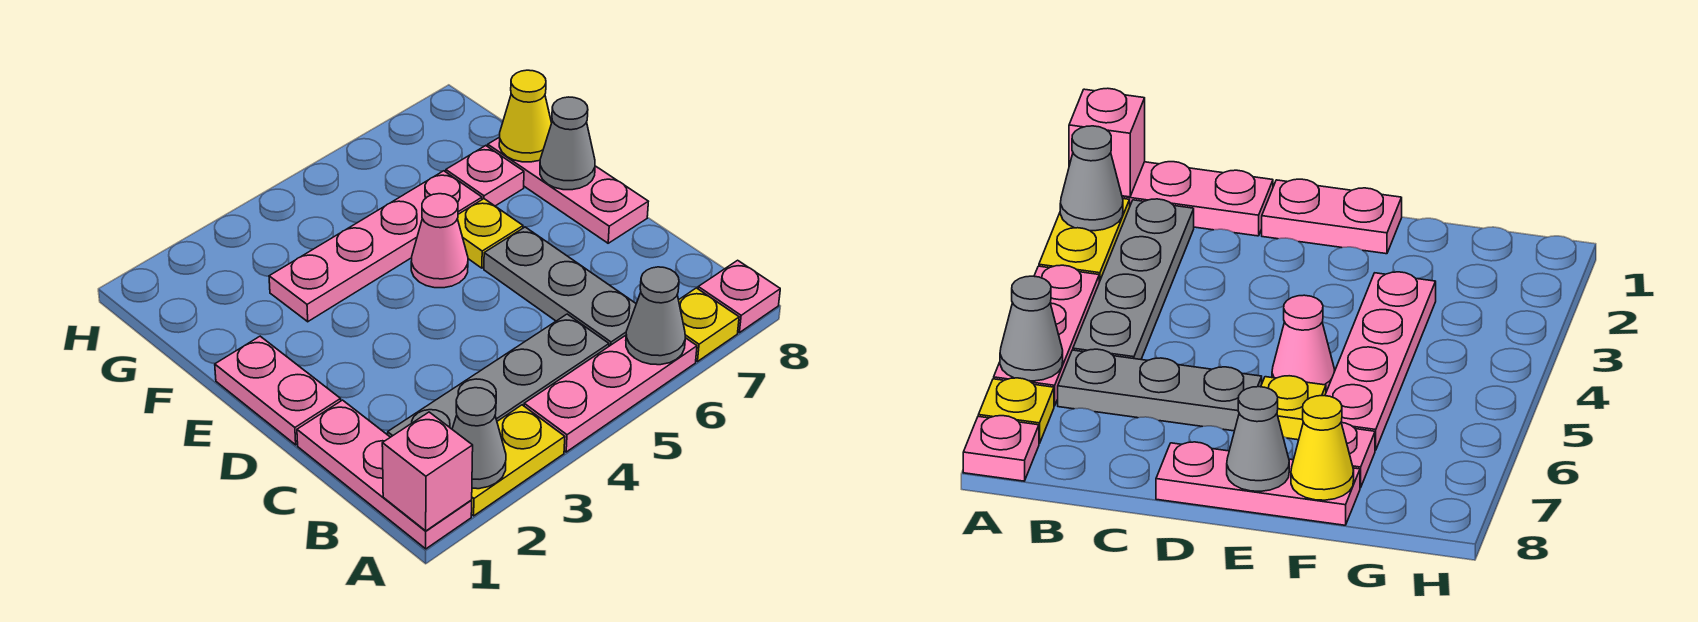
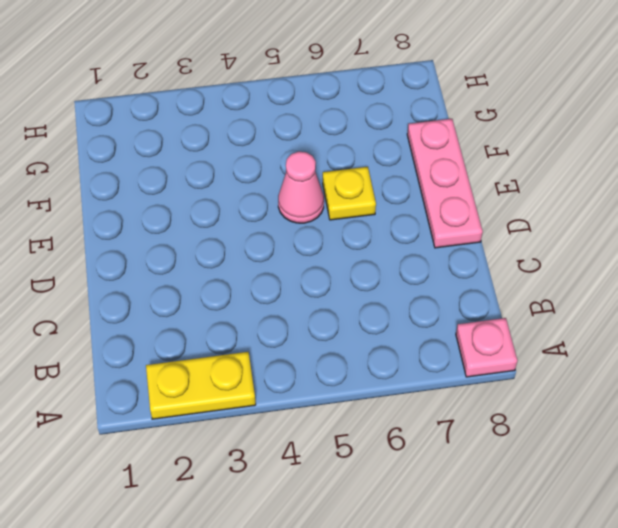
none -> pink plate A1:C1 level 1
none -> pink plate A4:A6 level 1
none -> yellow plate A7 level 1

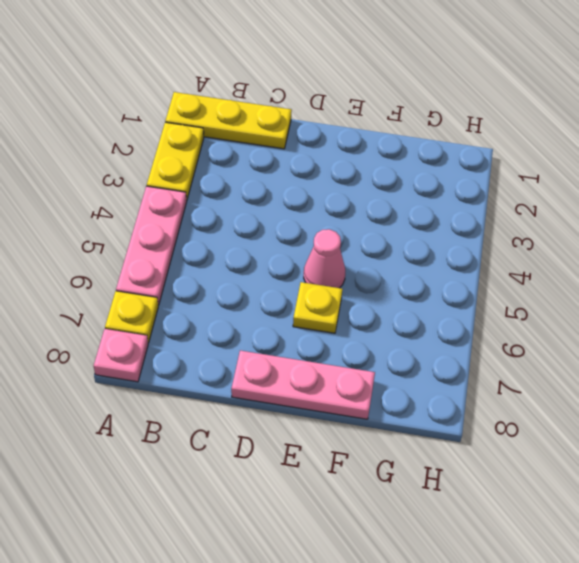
yellow plate A1:C1 level 1 -> pink plate A1:C1 level 1
none -> grey plate B2:B5 level 1
none -> grey plate B6:D6 level 1
none -> pink plate D1:E1 level 1

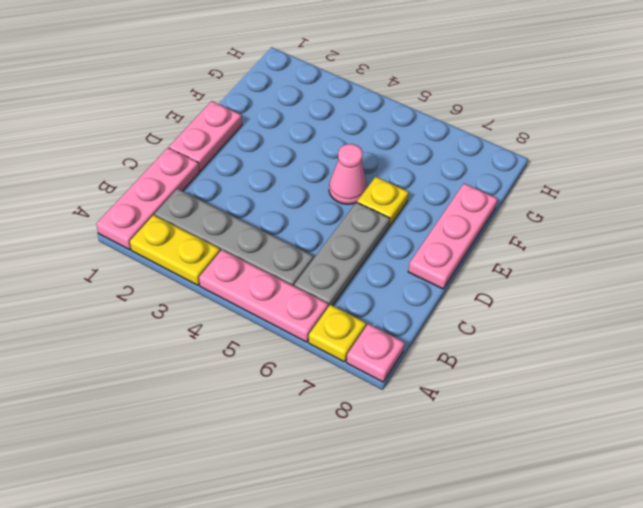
none -> pink plate F3:F6 level 1
none -> pink plate F7 level 1
none -> pink brick A1 level 2

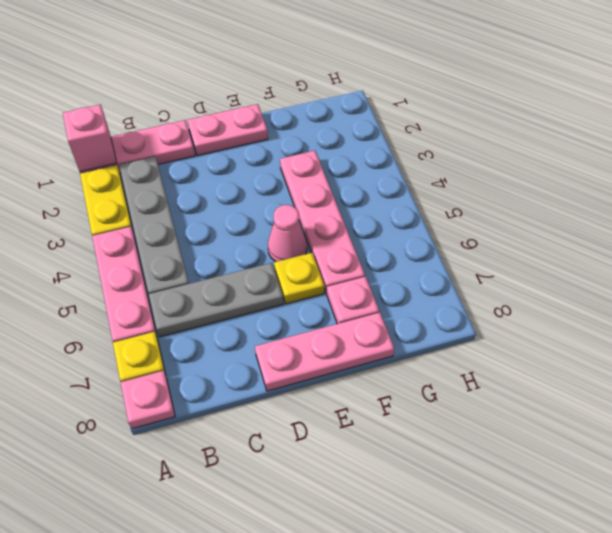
none -> grey cone A2 level 2
none -> grey cone A6 level 2
none -> grey cone E8 level 2

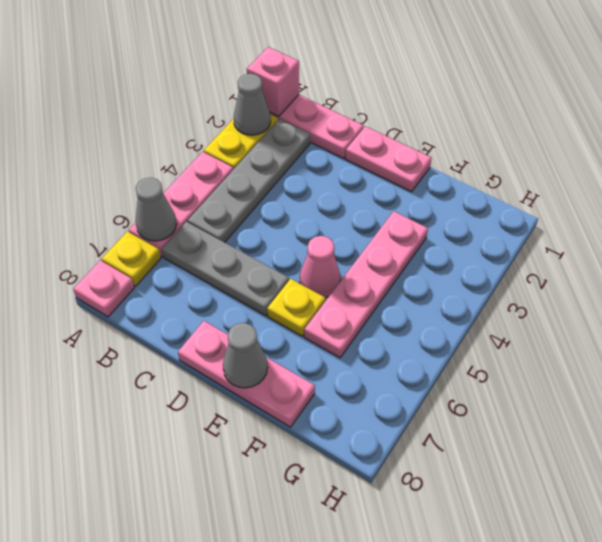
none -> pink plate F7 level 1
none -> yellow cone F8 level 2

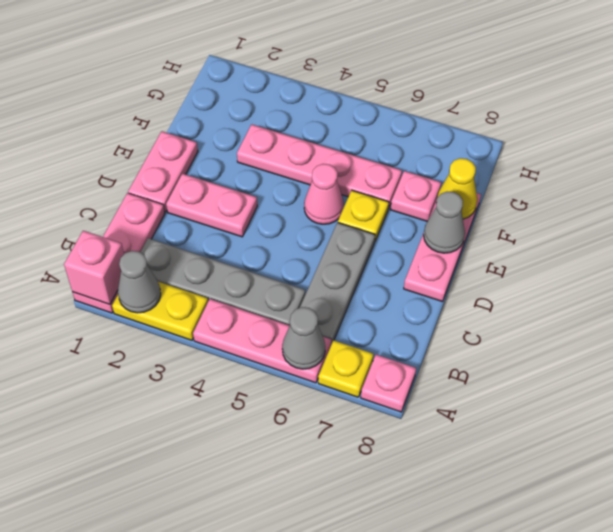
pink plate D2:D3 level 1 -> none

